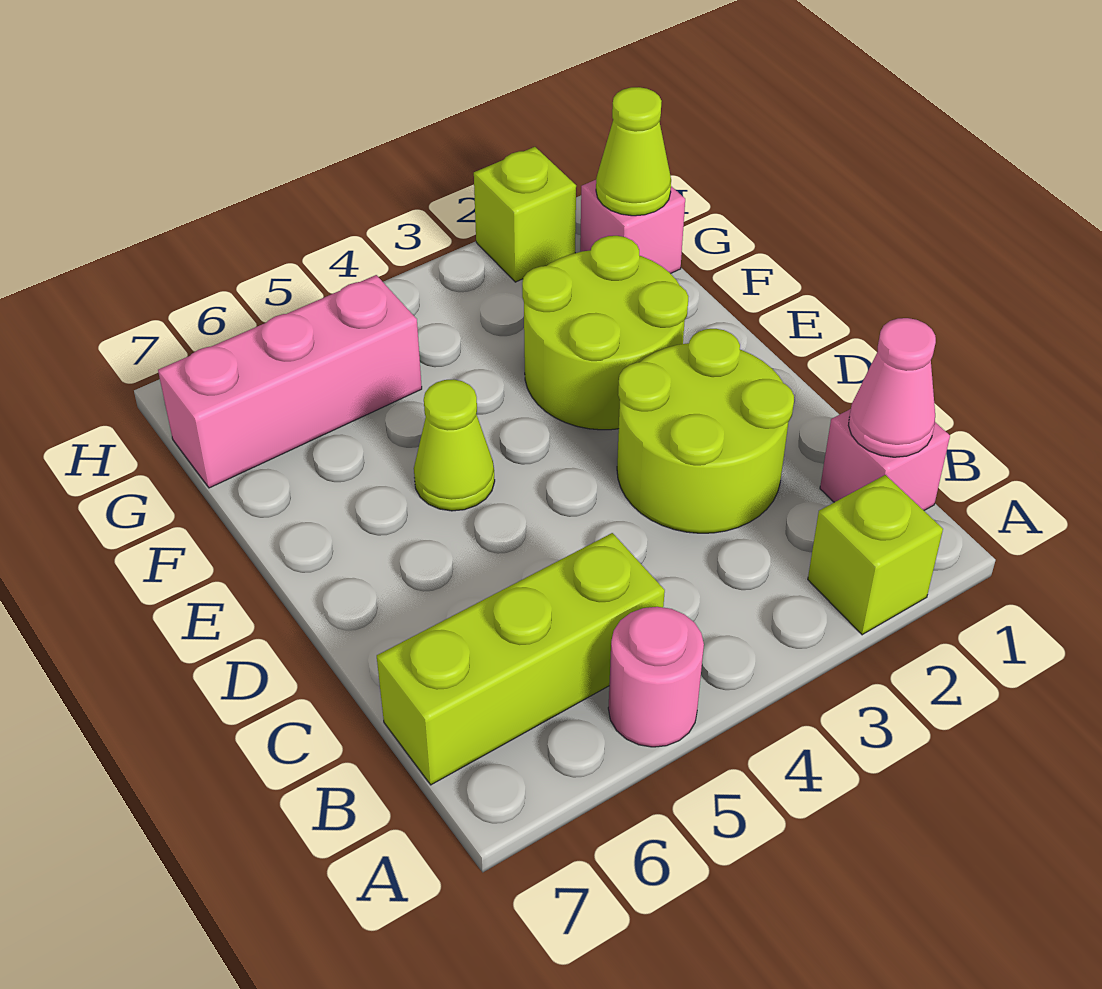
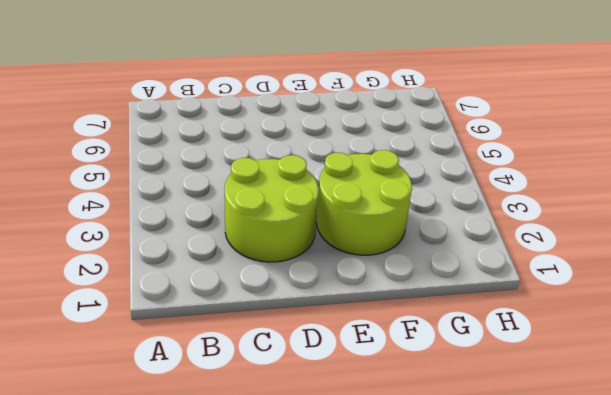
none -> lime brick A2 level 1
none -> pink round brick A5 level 1
none -> pink brick B1 level 1

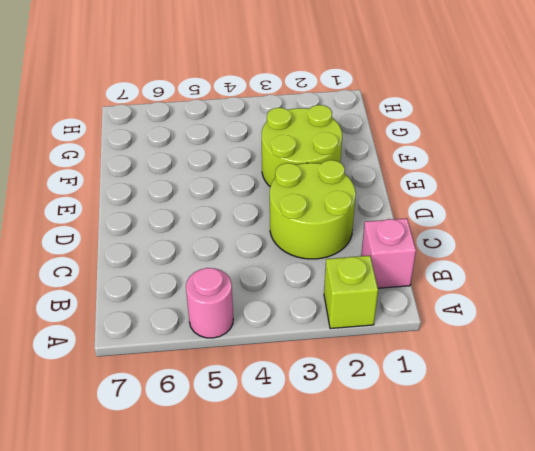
none -> lime brick B5:B7 level 1
none -> lime cone E5 level 1
none -> pink brick G1 level 1

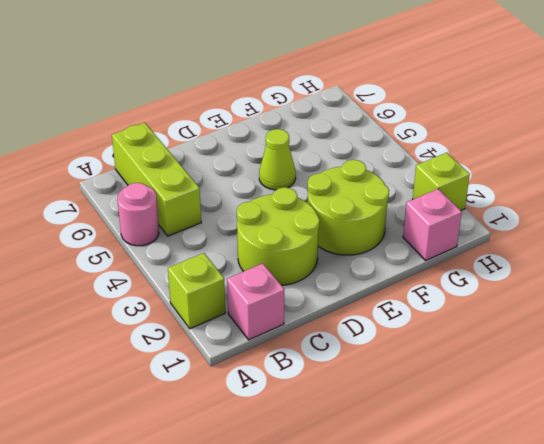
none -> pink brick G5:G7 level 1
none -> pink cone B1 level 2
none -> lime cone G1 level 2

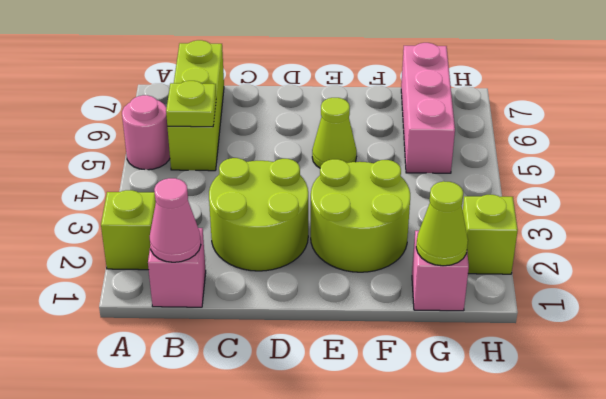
lime plate B5 level 2 -> none

